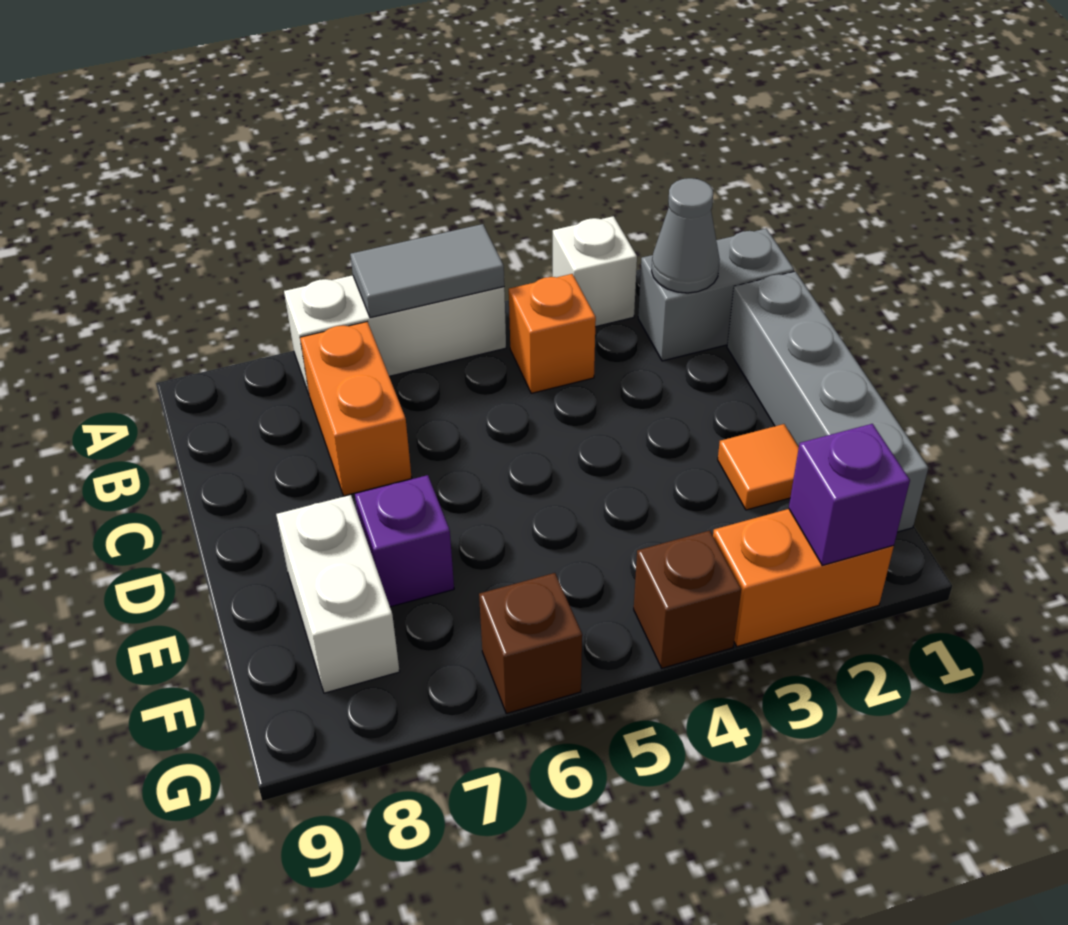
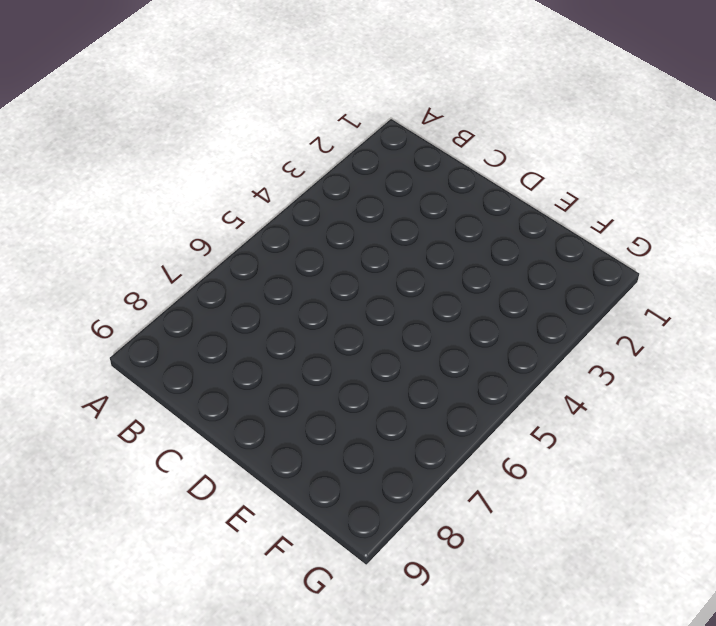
none -> white brick A3 level 1
none -> white brick A5:A7 level 1
none -> grey brick B1:B2 level 1

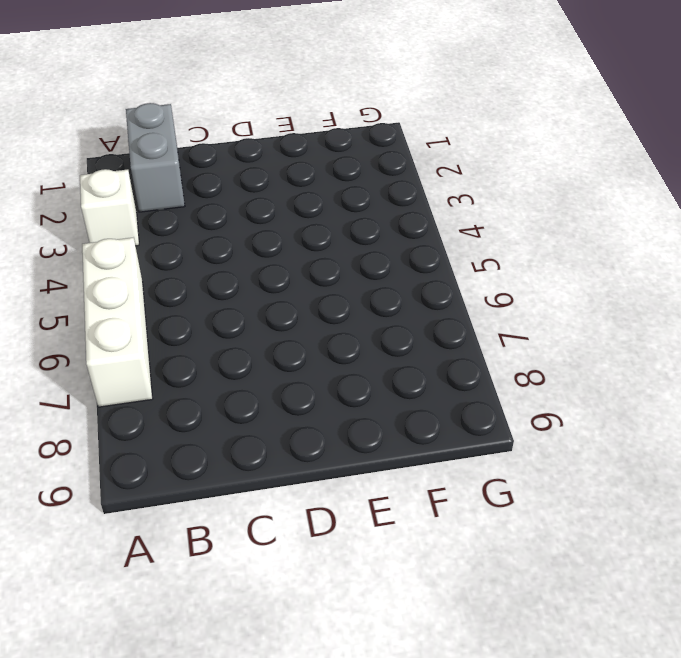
none -> orange brick B4 level 1
none -> orange brick B7:C7 level 1
none -> grey brick C1:F1 level 1

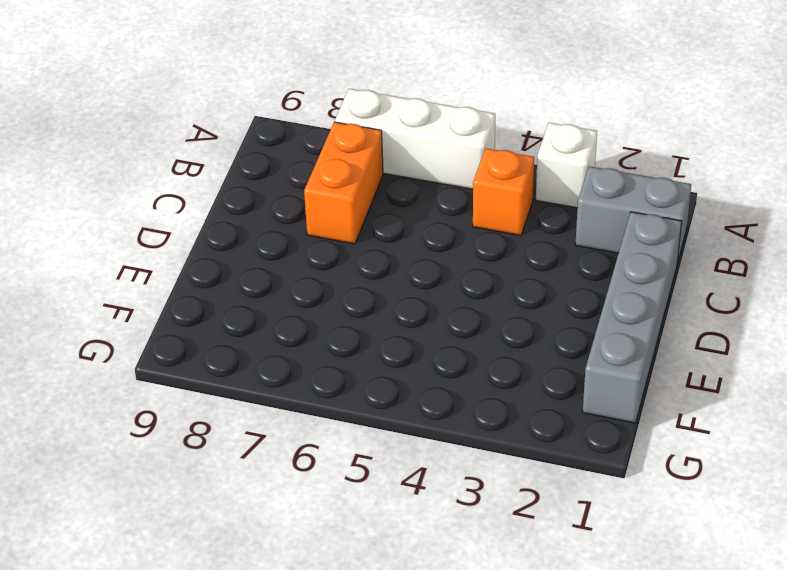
none -> orange tile E2 level 1
none -> purple brick E7 level 1
none -> white brick E8:F8 level 1

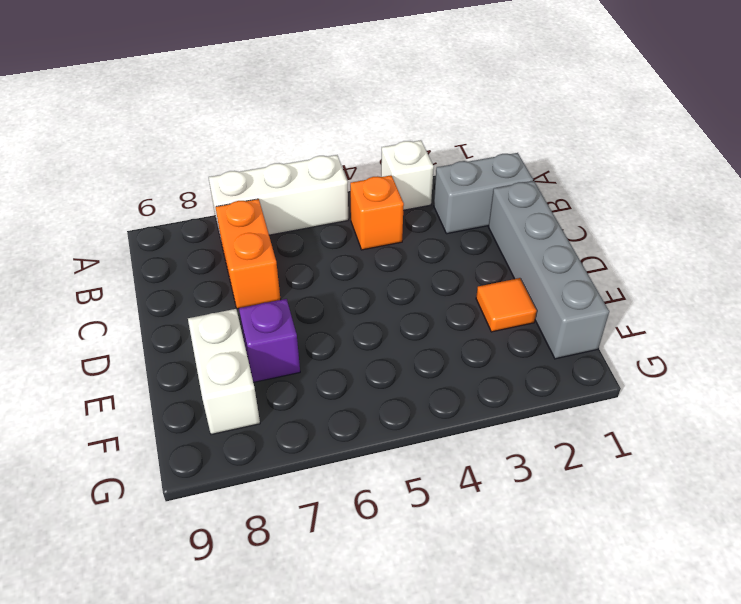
none -> orange brick G2:G3 level 1
none -> brown brick G4 level 1
none -> brown brick G6 level 1

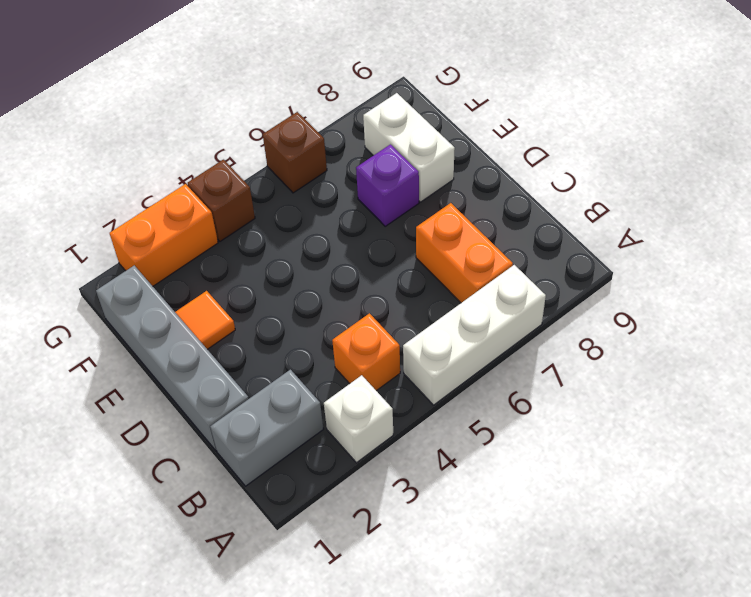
none -> grey tile A5:A6 level 2
none -> grey cone B2 level 2
none -> purple brick G2 level 2

